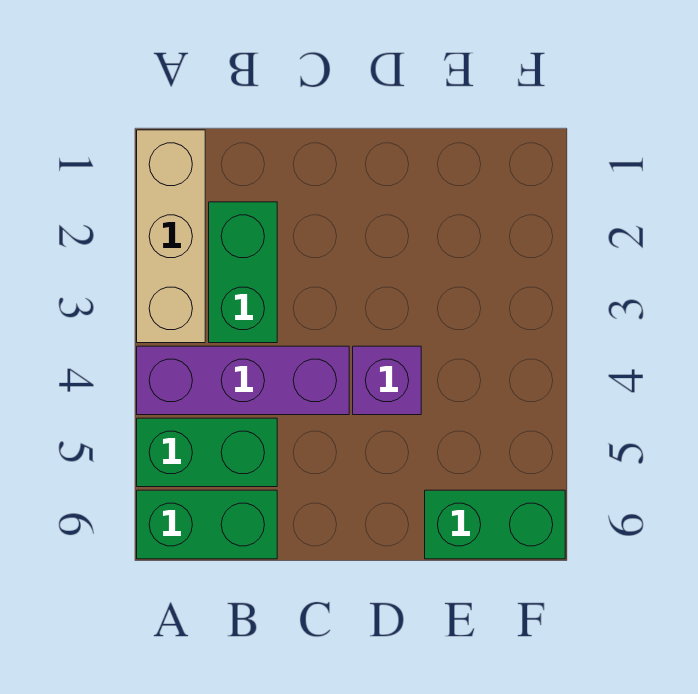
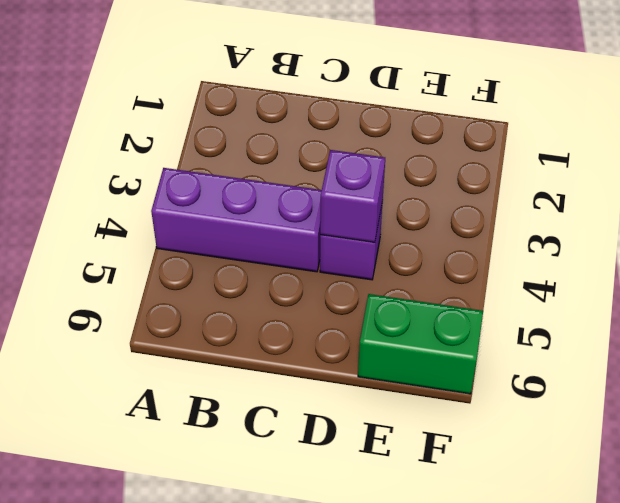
purple brick D4 level 2 -> none
none -> tan brick A1:A3 level 1
none -> green brick A5:B5 level 1

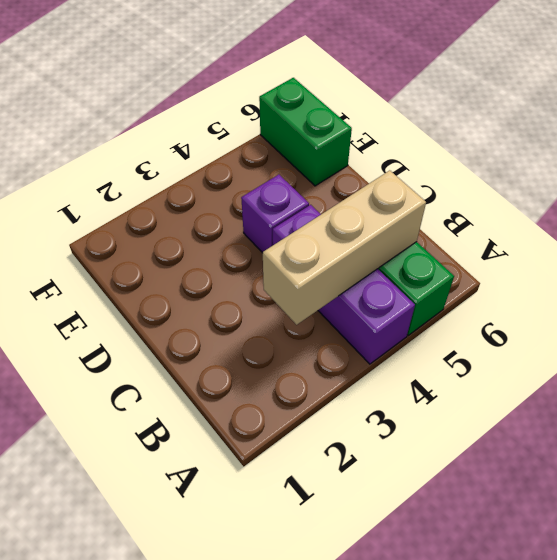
tan brick B3:B5 level 2 -> tan brick A1:A3 level 1
none -> green brick A6:B6 level 1
none -> green brick B2:B3 level 1

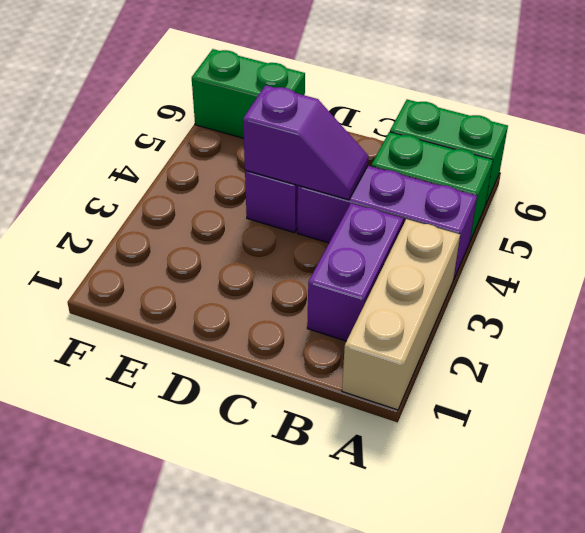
purple brick B2:B3 level 1 -> green brick B2:B3 level 1
purple slope C4:D4 level 2 top D -> none

